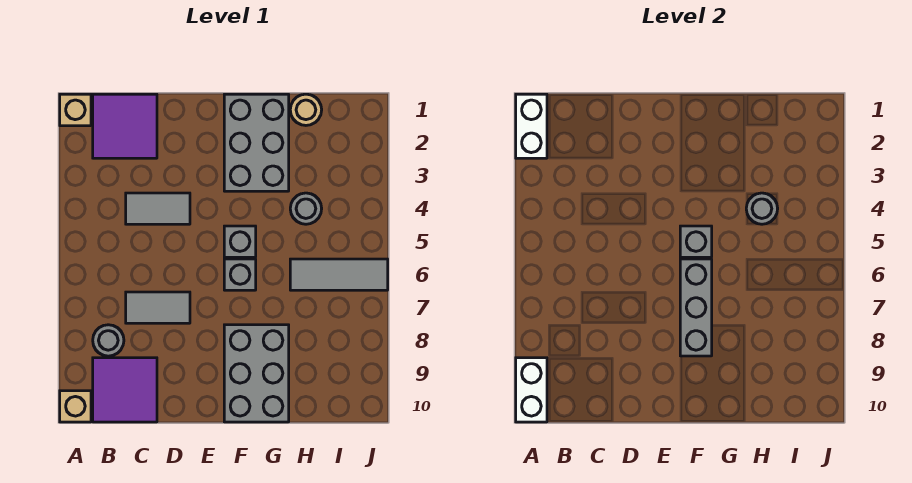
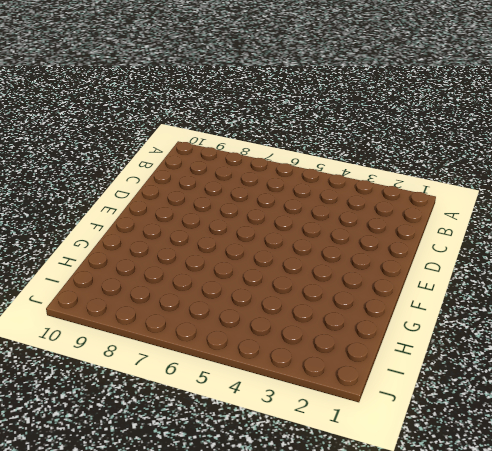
none -> tan brick A1 level 1
none -> tan brick A10 level 1
none -> purple tile B1:C2 level 1

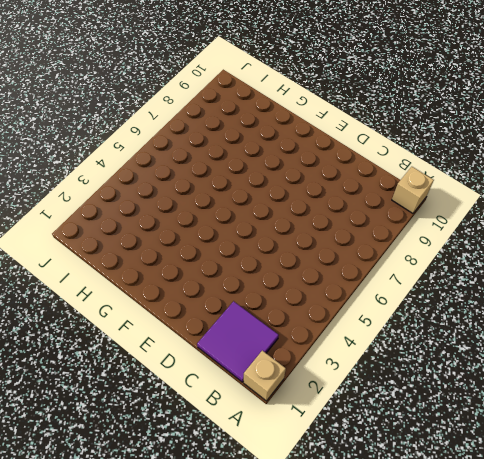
none -> grey round brick B8 level 1
none -> purple tile B9:C10 level 1
none -> grey tile C4:D4 level 1

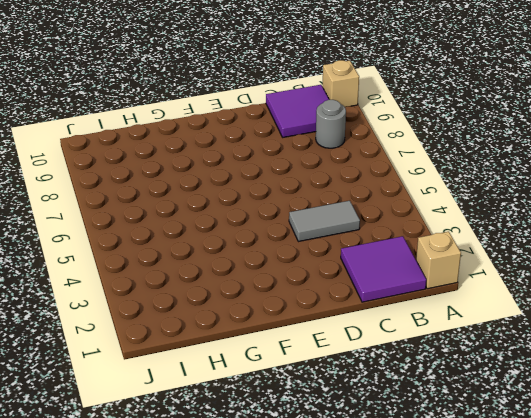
none -> grey tile C7:D7 level 1
none -> grey brick F1:G3 level 1
none -> grey brick F5 level 1

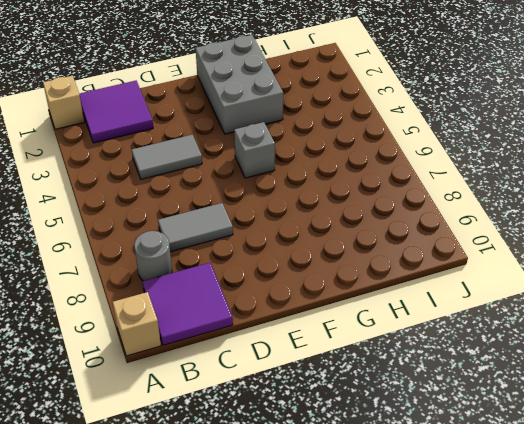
none -> grey brick F6 level 1
none -> grey brick F8:G10 level 1
none -> tan round brick H1 level 1

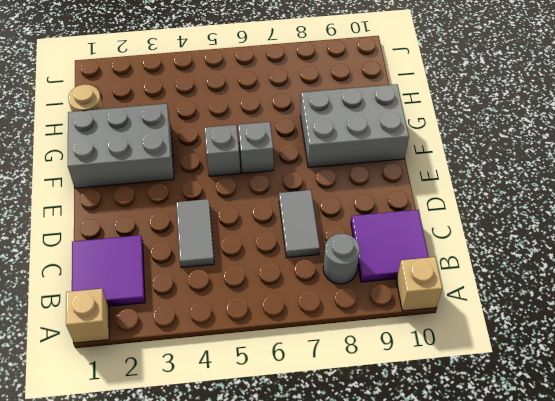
none -> grey round brick H4 level 1
none -> grey tile H6:J6 level 1
none -> white brick A1:A2 level 2

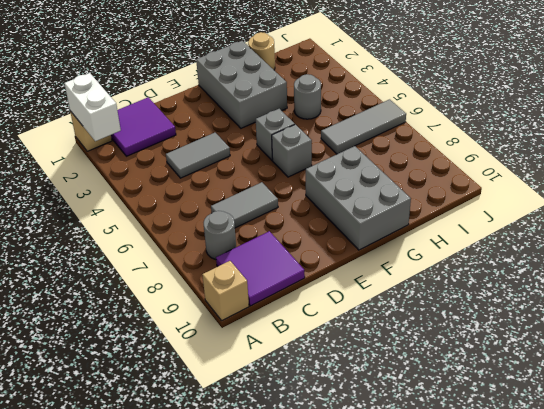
none -> white brick A9:A10 level 2
none -> grey brick F5 level 2
none -> grey brick F6:F8 level 2

